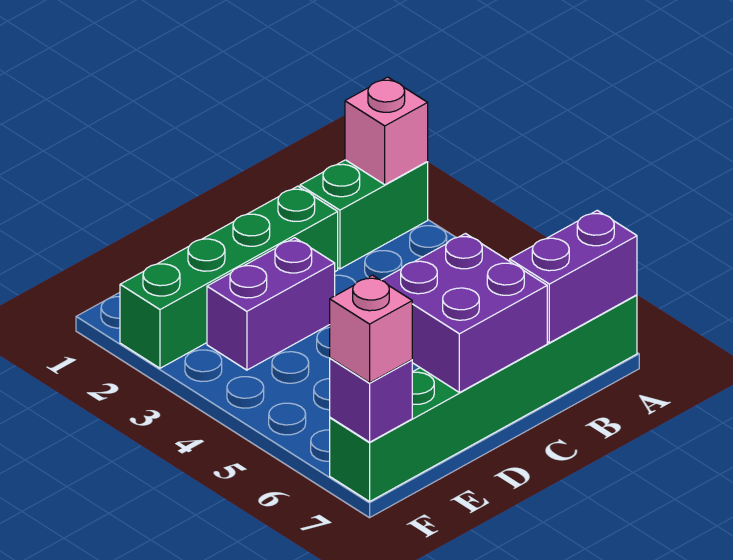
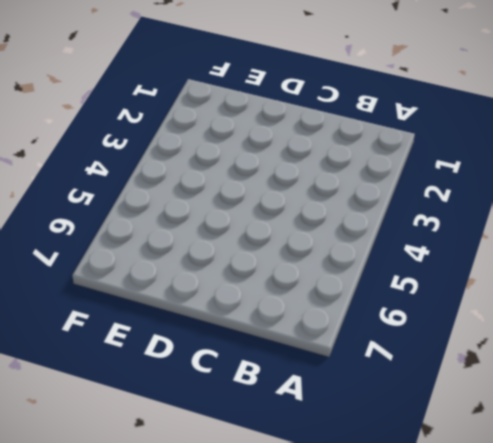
none -> green brick A2:B2 level 1
none -> green brick A7:F7 level 1

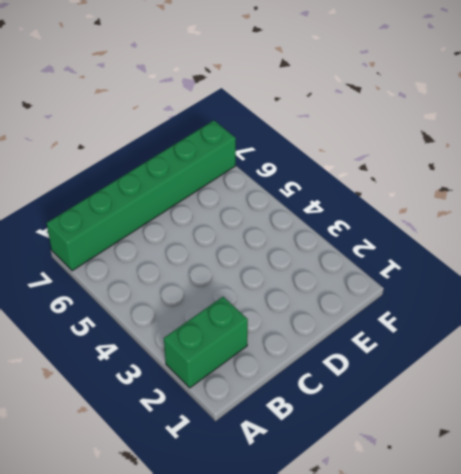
none -> green brick C2:F2 level 1
none -> purple brick D3:E3 level 1

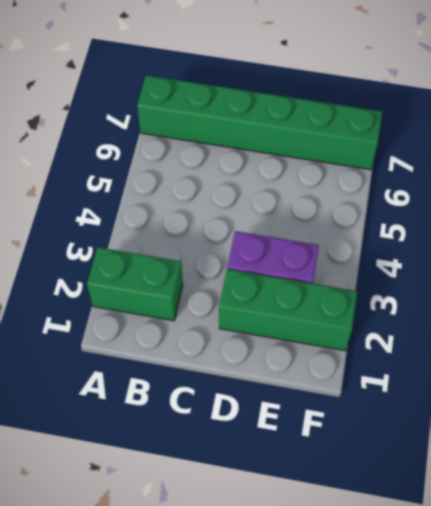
green brick D2:F2 level 1 -> green brick C2:F2 level 1
none -> pink brick A2 level 2
none -> purple brick A7:B7 level 2

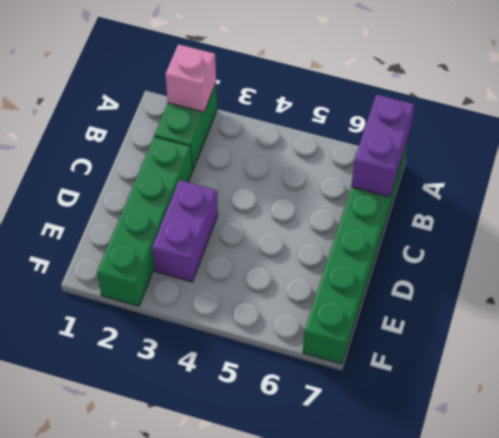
none -> purple brick C6:D7 level 2
none -> purple brick F7 level 2

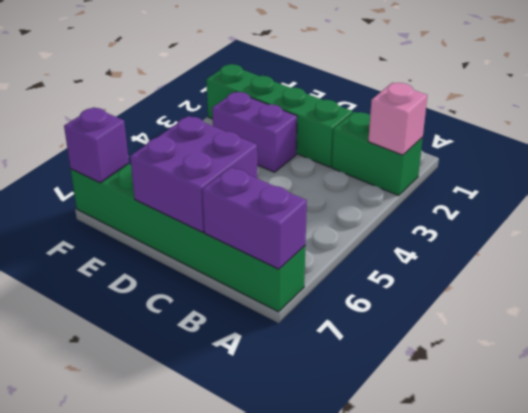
none -> pink brick F7 level 3

